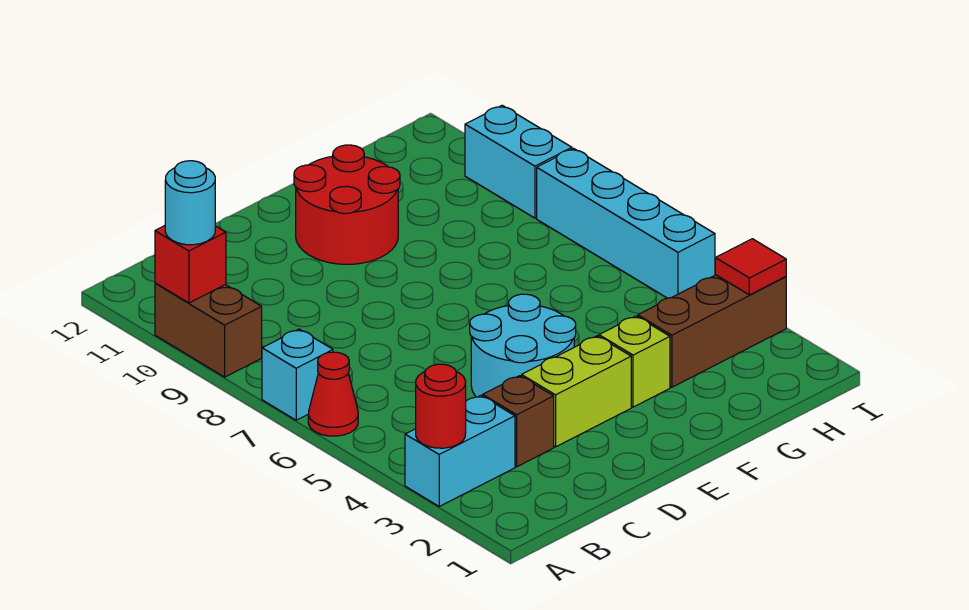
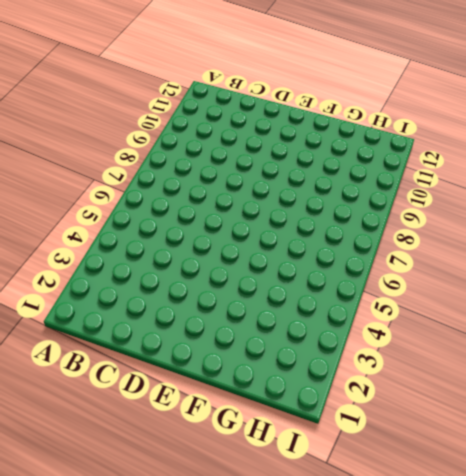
none -> cyan brick A3:B3 level 1
none -> red cone A6 level 1
none -> cyan brick A7 level 1

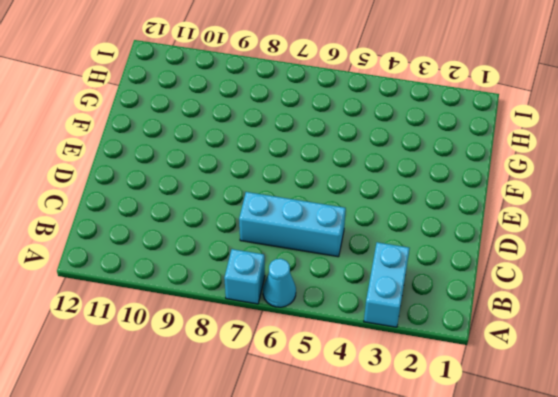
cyan cone A6 level 1 -> red cone A6 level 1
cyan brick C5:C7 level 1 -> none
none -> brown brick A9:A10 level 1
none -> brown brick C3 level 1
none -> lime brick D3:E3 level 1

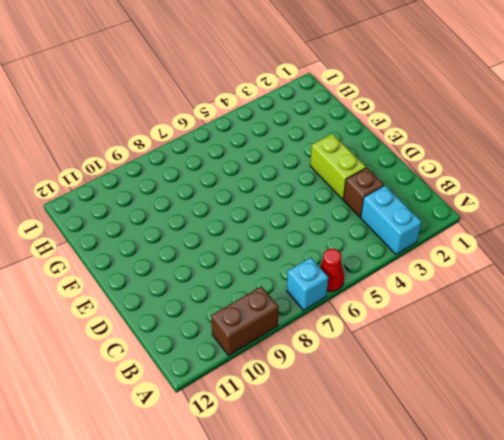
none -> cyan round brick D4:E5 level 1
none -> red round brick E10:F11 level 1
none -> lime brick F3 level 1

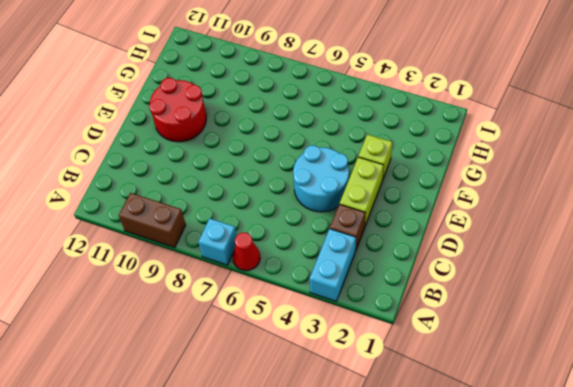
none -> brown brick G3:I3 level 1
none -> cyan brick I5:I8 level 1
none -> cyan brick I9:I10 level 1

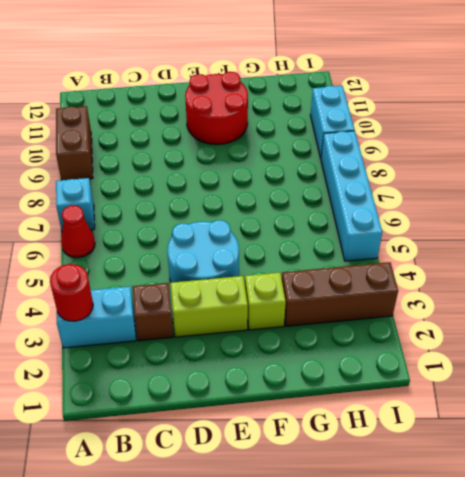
none -> red brick A10 level 2
none -> red tile I3 level 2
none -> cyan round brick A10 level 3

